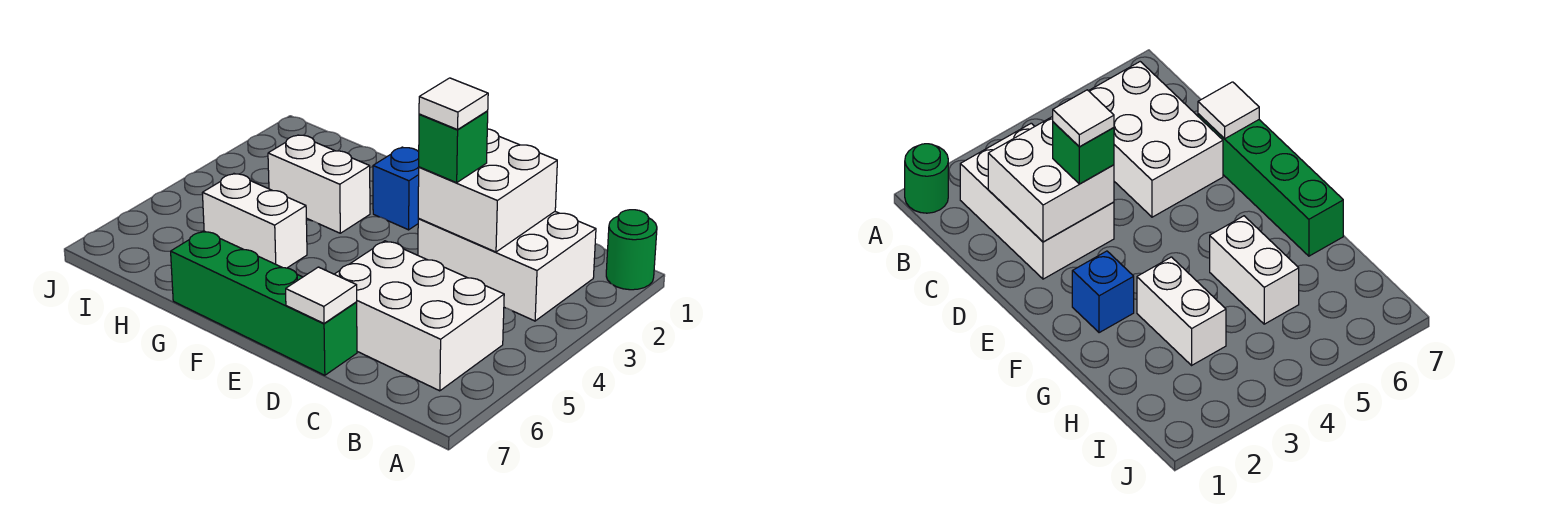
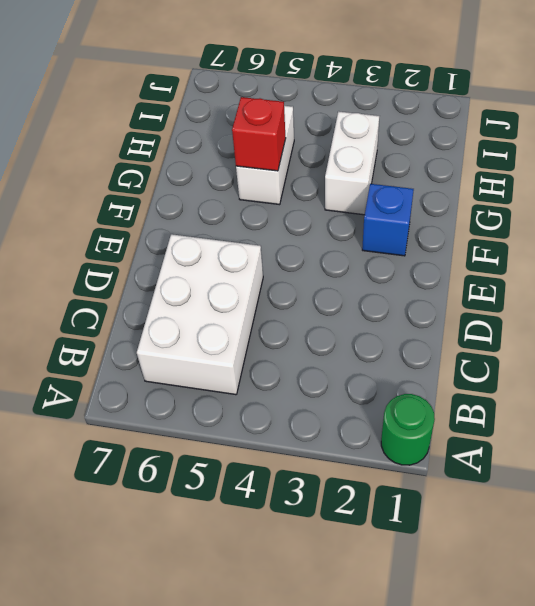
red brick G5 level 2 -> none
none -> white brick B2:D3 level 1
none -> green brick D7:G7 level 1

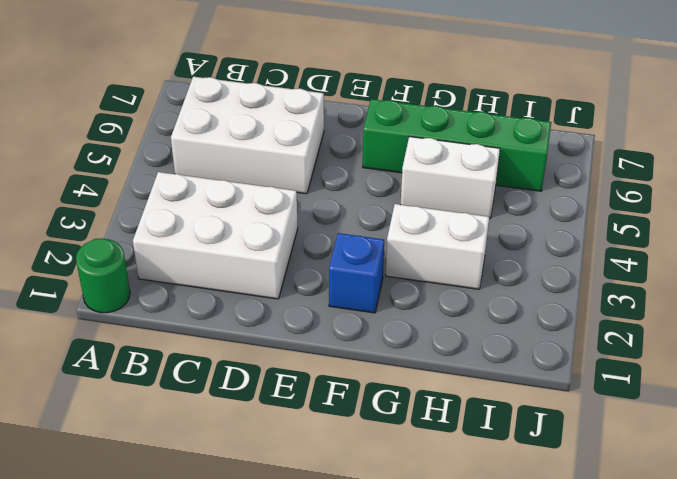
green brick F6:I6 level 1 -> green brick D7:G7 level 1
none -> white brick C2:D3 level 2
none -> white tile D7 level 2

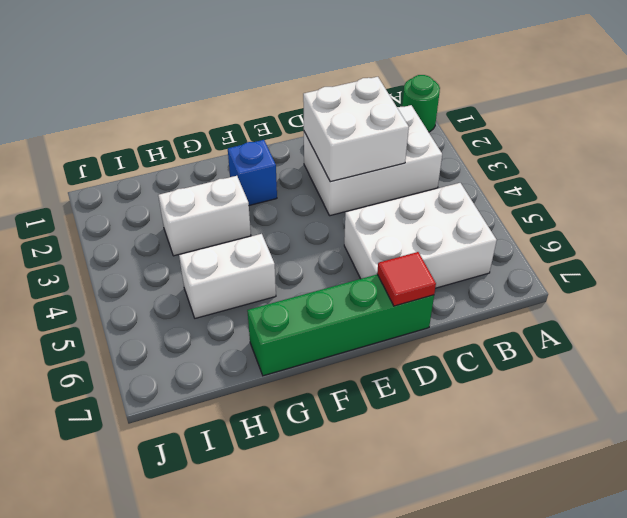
red tile D7 level 2 -> white tile D7 level 2
none -> green brick D3 level 3
none -> white tile D3 level 4

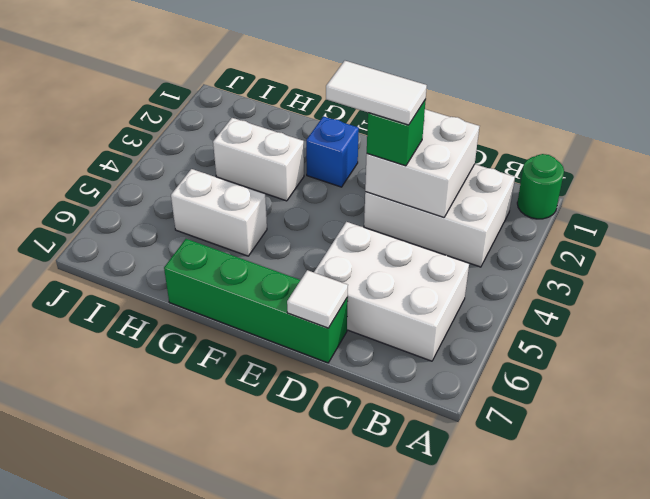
white tile D3:E3 level 4 -> white tile D3 level 4

